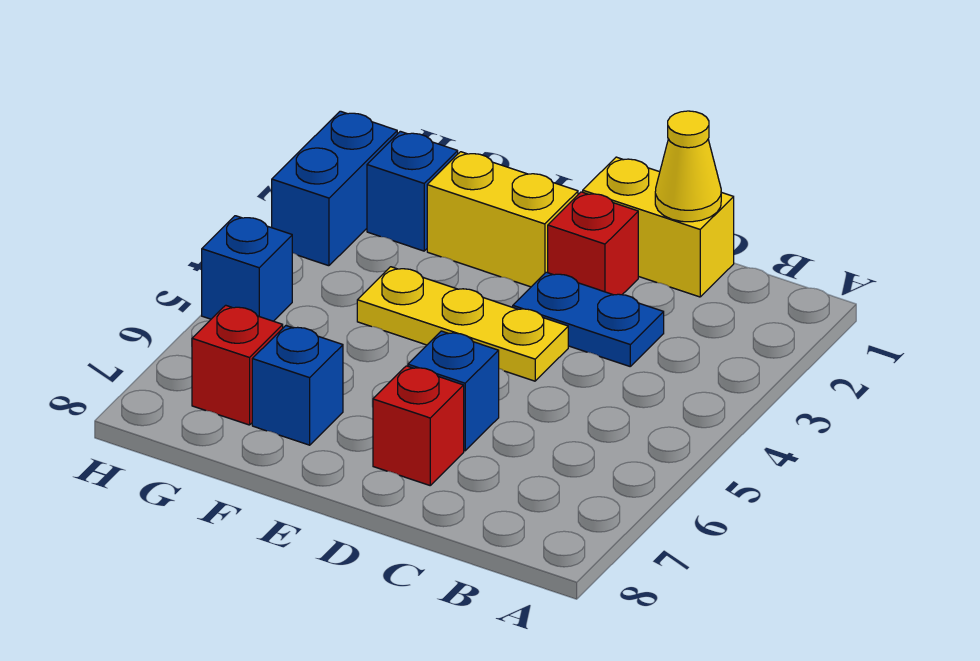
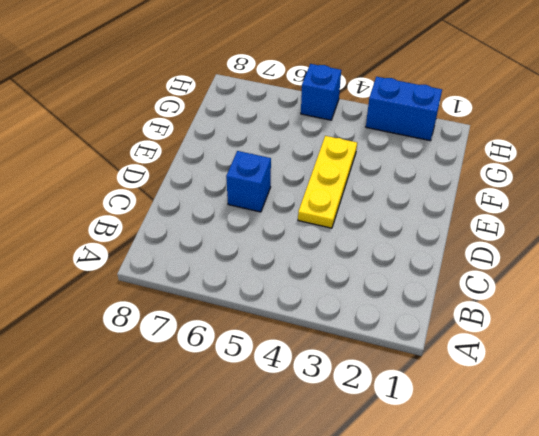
none -> yellow brick C1:D1 level 1
none -> blue plate C3:D3 level 1
none -> red brick D2 level 1

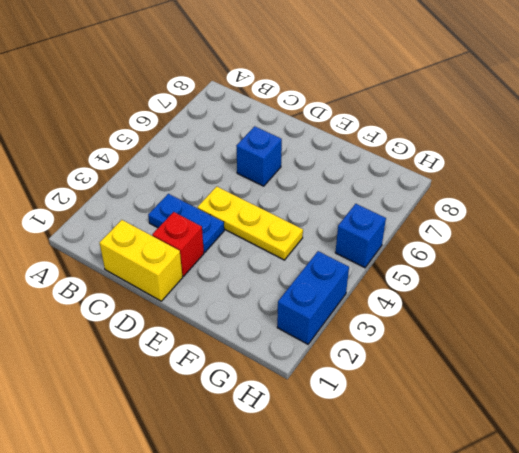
none -> red brick D7 level 1
none -> yellow brick E2:F2 level 1
none -> blue brick F7 level 1

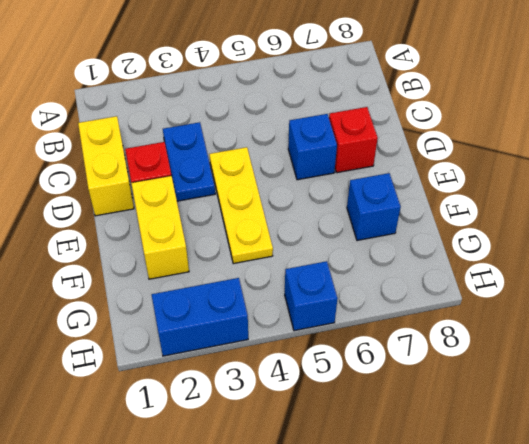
none -> blue brick G2 level 1
none -> red brick G7 level 1
none -> yellow cone C1 level 2

